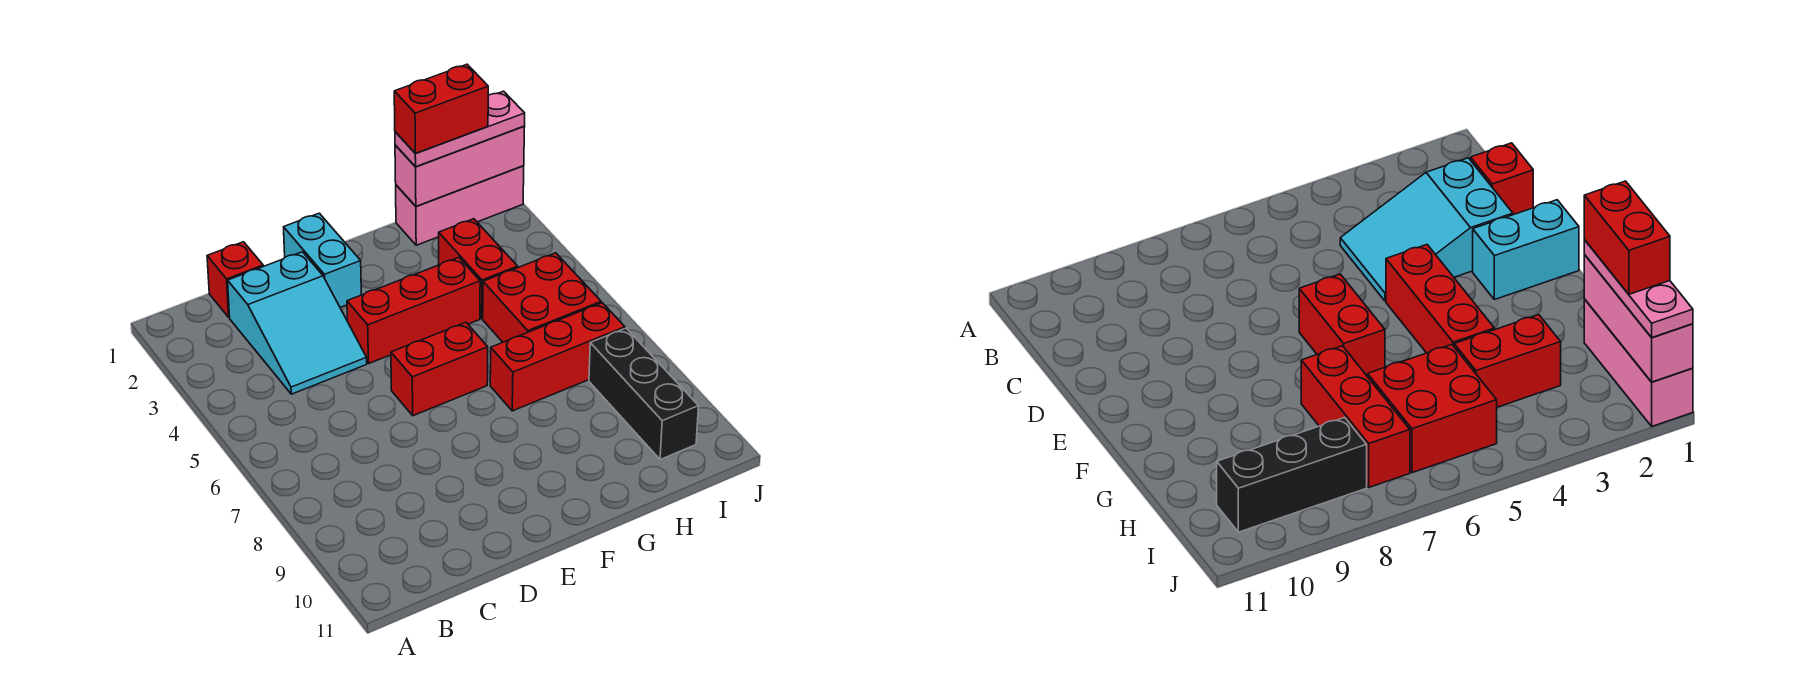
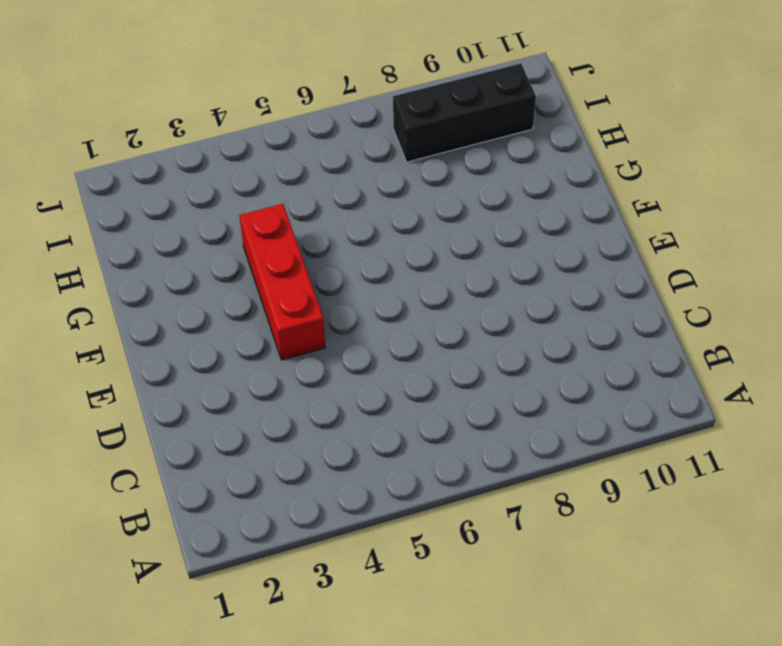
none -> red brick C1 level 1
none -> cyan slope C2:D4 level 1 top 2
none -> cyan brick E1:E2 level 1

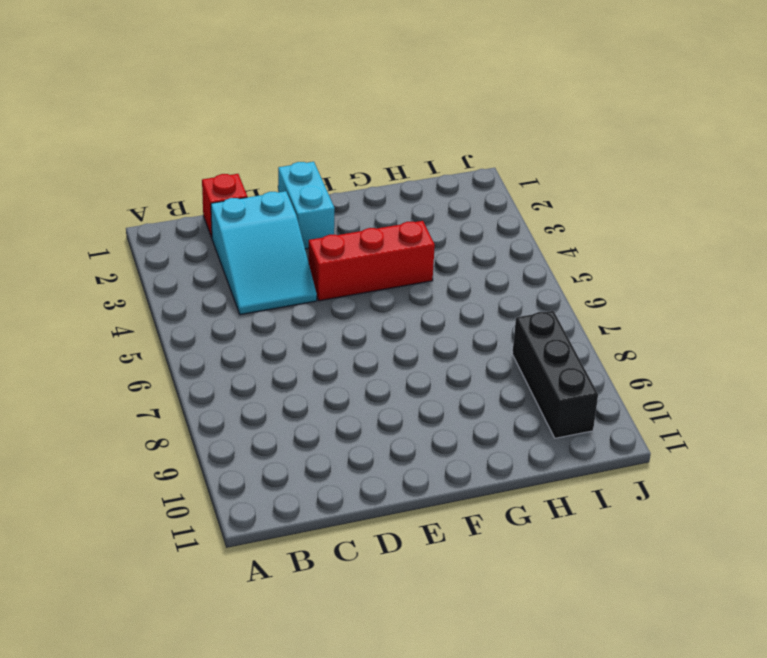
none -> red brick E6:F6 level 1
none -> red brick G7:I7 level 1
none -> pink brick H1:J1 level 1

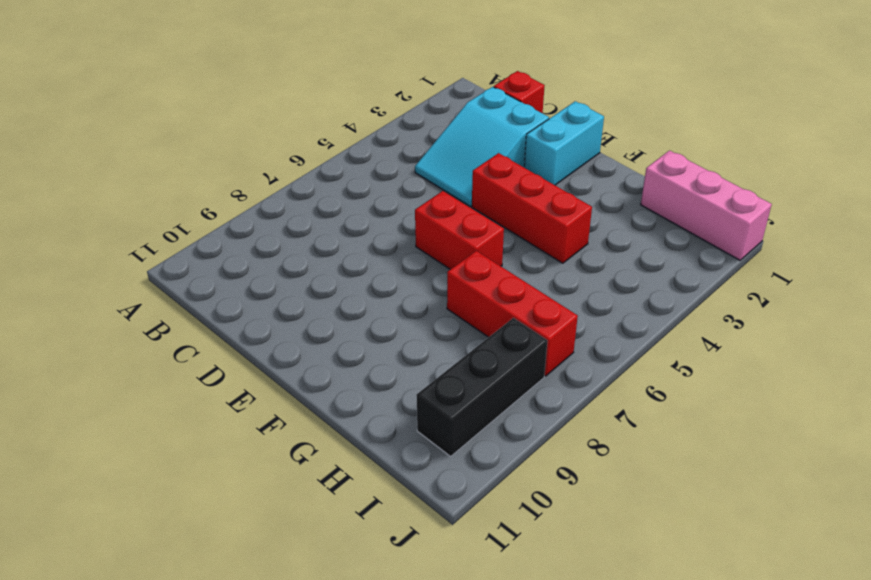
none -> red brick H3:H4 level 1
none -> red brick H5:I6 level 1
none -> pink brick H1:J1 level 2

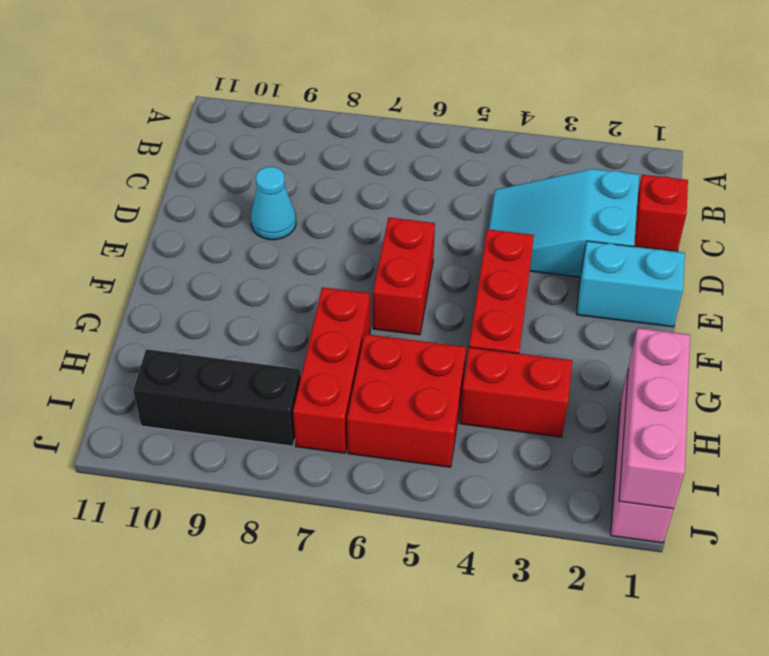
cyan cone D9 level 1 -> none
none -> pink plate H1:J1 level 3
none -> red brick H1:I1 level 4

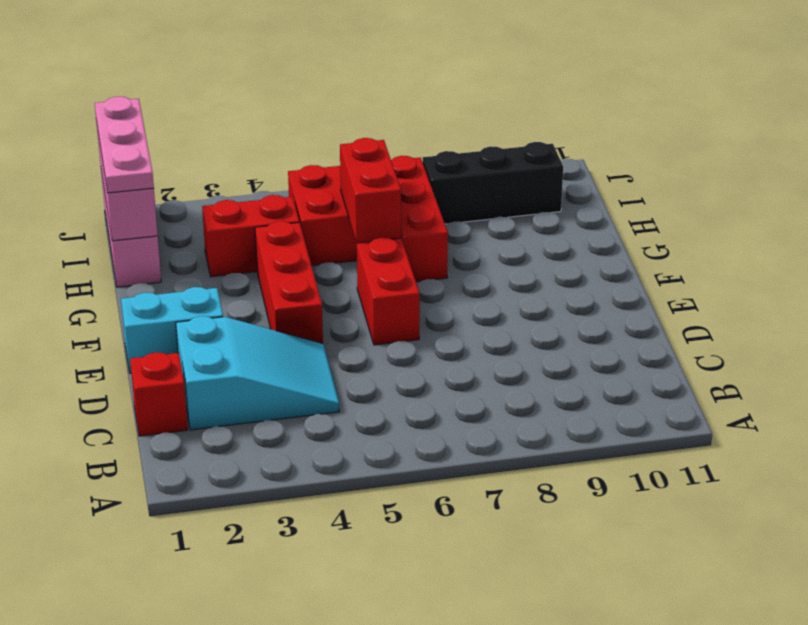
red brick G6:H6 level 2 -> red brick H1:I1 level 4

